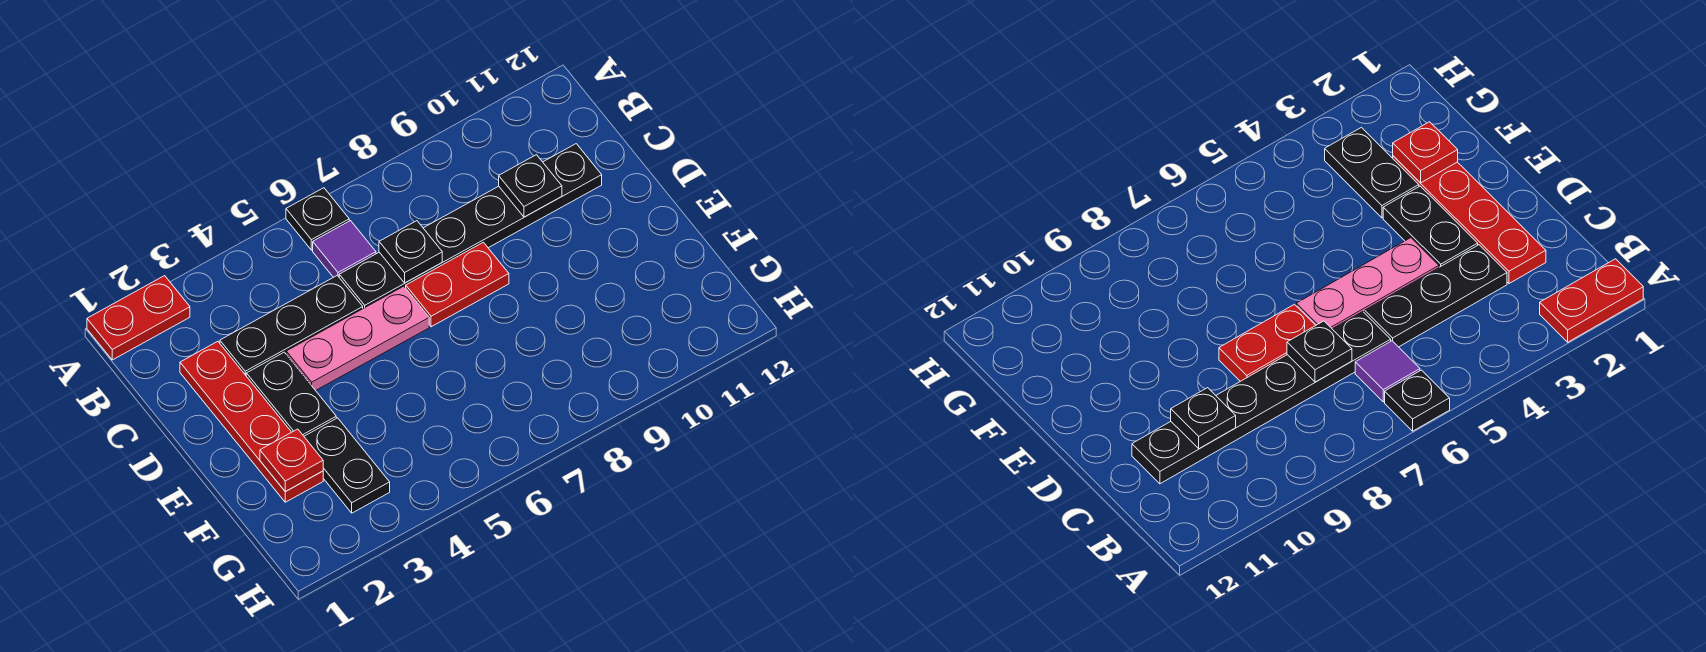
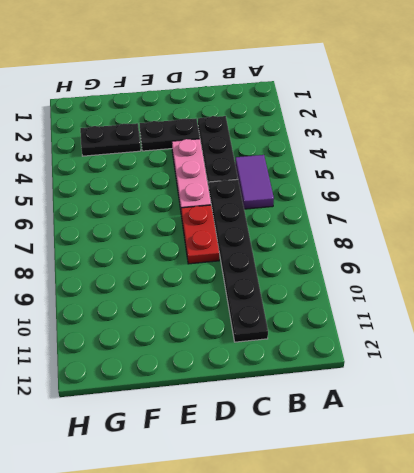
purple tile B5:B6 level 1 -> purple tile B6 level 1
none -> red plate A1:A2 level 1
none -> black plate A6 level 1
none -> red plate C2:F2 level 1

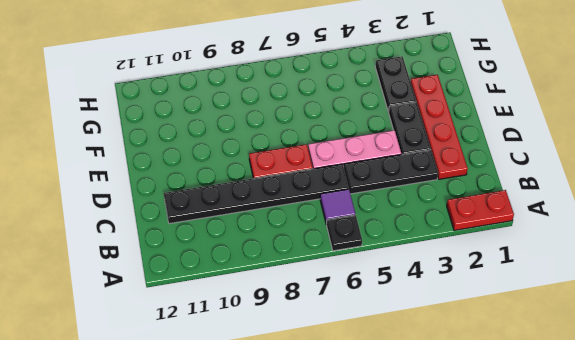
none -> black plate C7 level 2
none -> black plate C10 level 2
none -> red plate F2 level 2

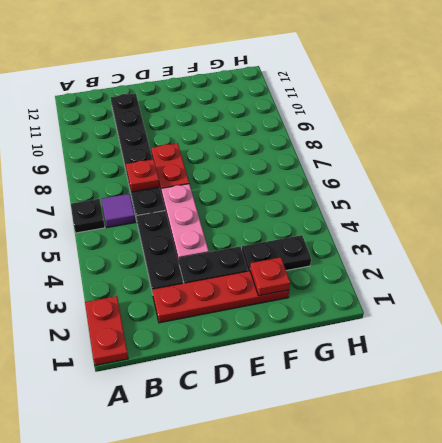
red plate C7 level 2 -> black plate C7 level 2
none -> black plate C10 level 2

